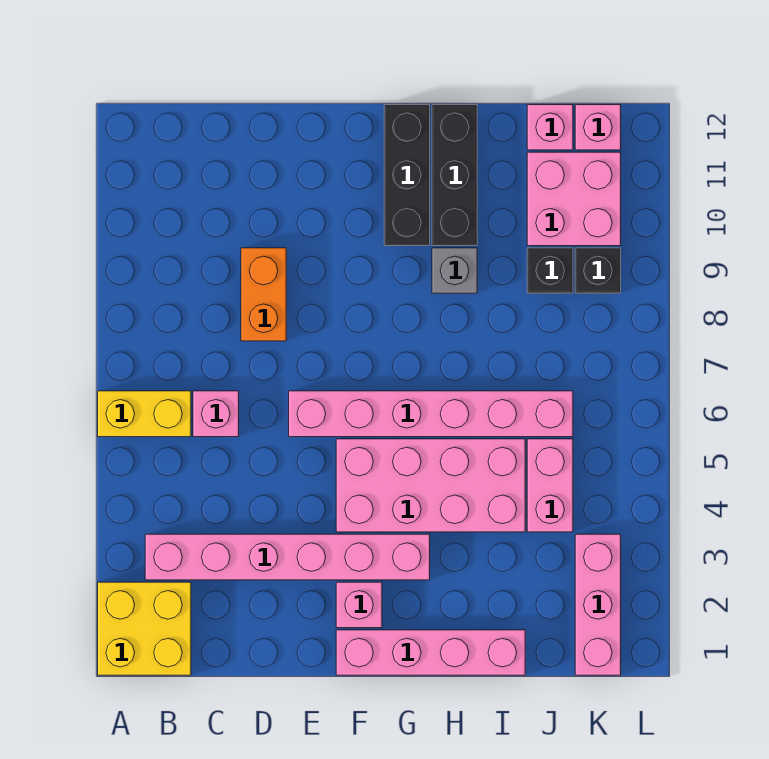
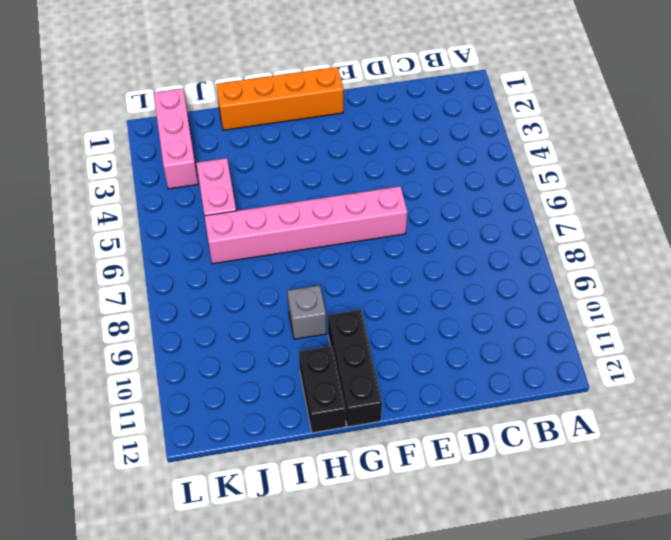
orange brick F1:I1 level 1 -> pink brick F1:I1 level 1
black brick H11:H12 level 1 -> black brick H10:H12 level 1
none -> yellow brick A1:B2 level 1
none -> yellow brick A6:B6 level 1
none -> pink brick B3:G3 level 1

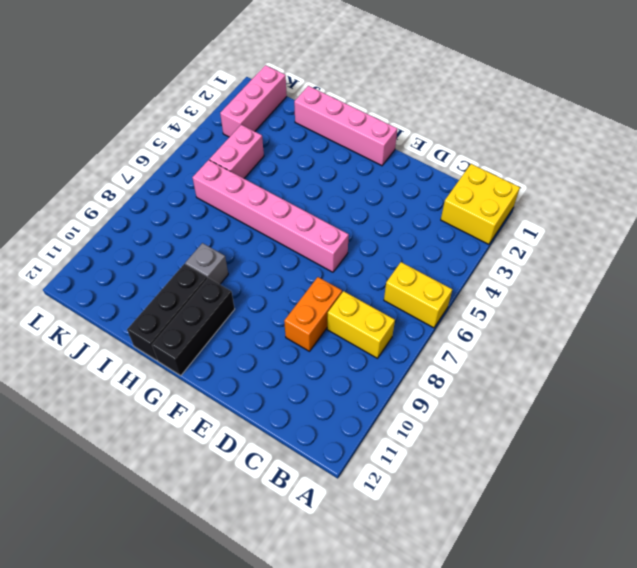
yellow brick B8:C8 level 1 -> none
none -> pink brick B3:G3 level 1
none -> pink brick C6 level 1
none -> pink brick F2 level 1

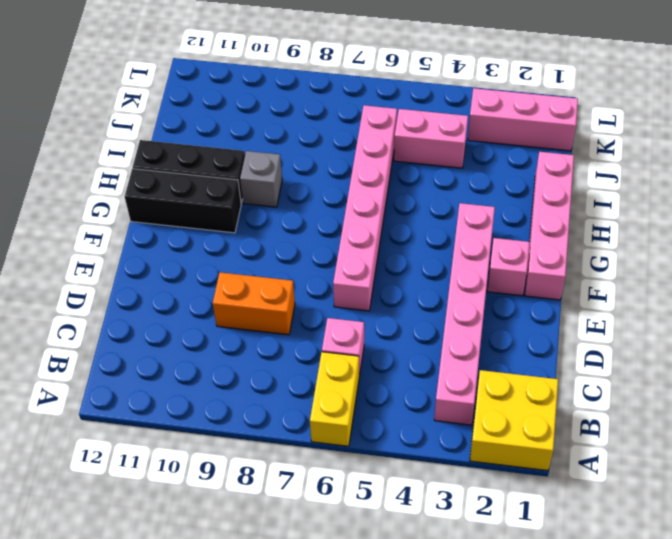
none -> pink brick F4:I5 level 1
none -> black brick J9 level 1
none -> pink brick J10:K11 level 1

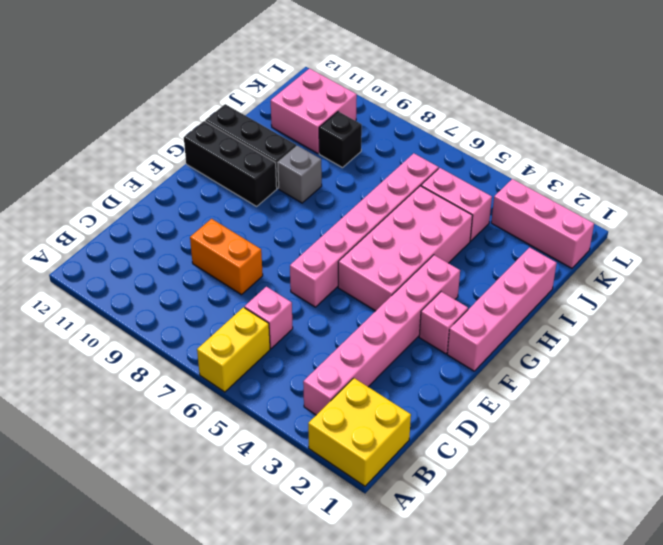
none -> pink brick J12 level 1
none -> black brick K9 level 1
none -> pink brick K12 level 1

